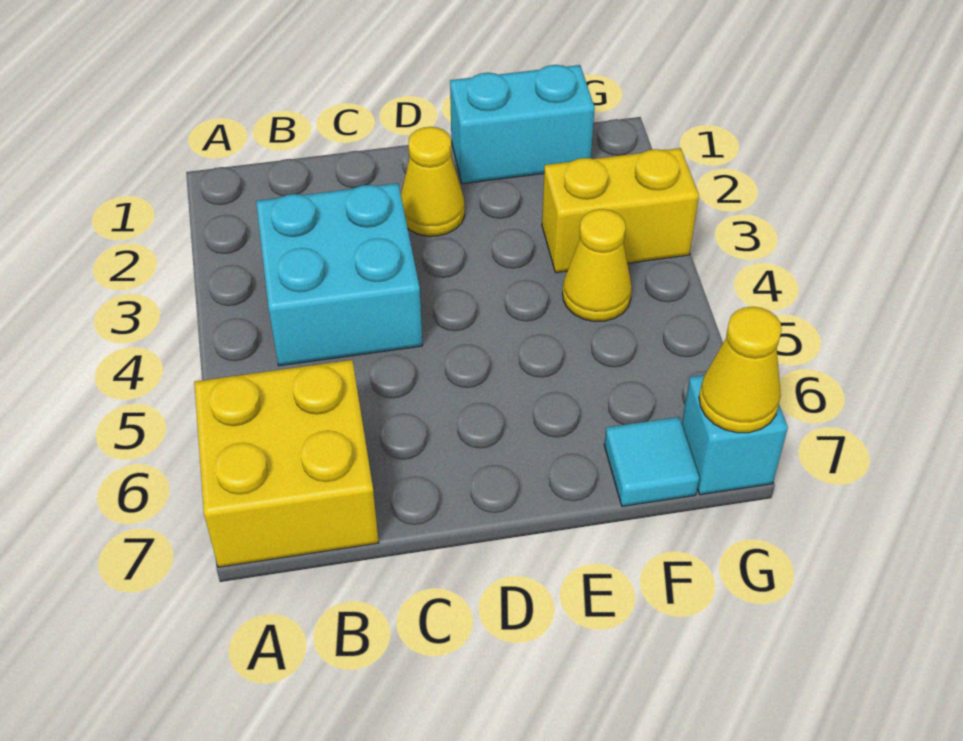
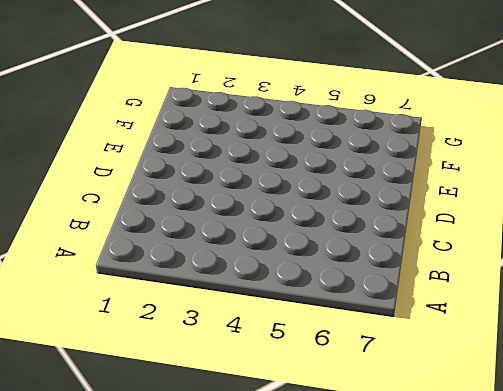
none -> yellow brick A6:B7 level 1
none -> cyan brick B3:C4 level 1

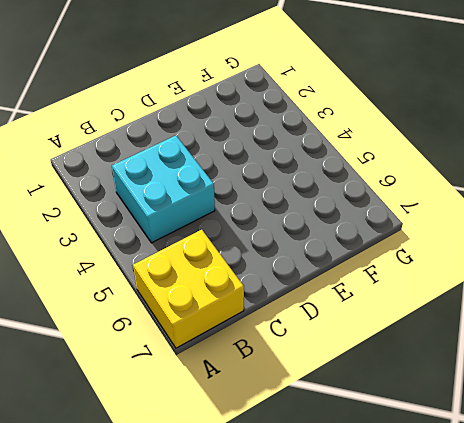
none -> yellow cone D2 level 1
none -> cyan brick E1:F1 level 1

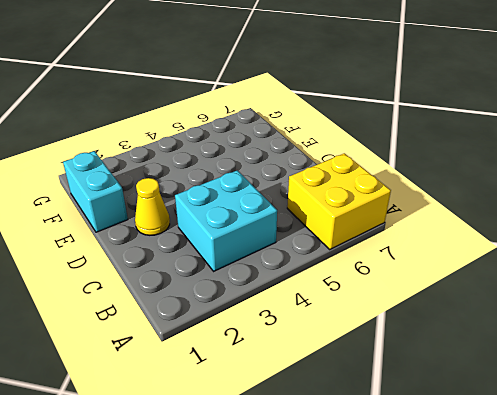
none -> yellow brick F3:G3 level 1
none -> yellow cone F4 level 1

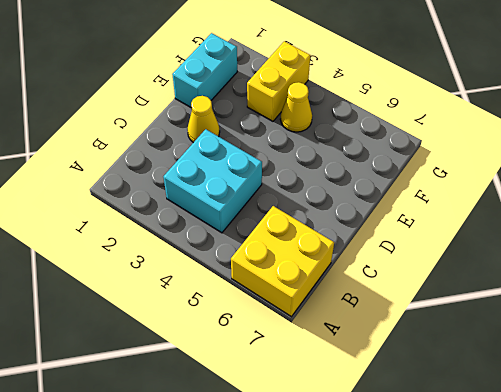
none -> cyan tile F7 level 1
none -> cyan brick G7 level 1

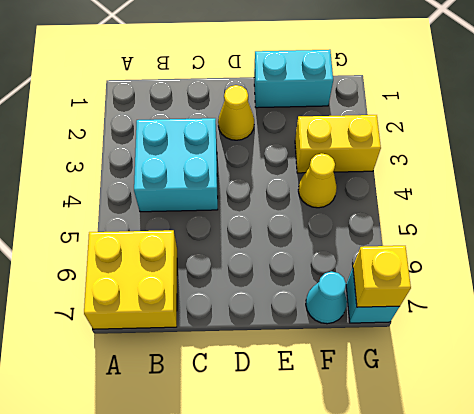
cyan cone F7 level 1 -> cyan tile F7 level 1
yellow brick G7 level 2 -> yellow cone G7 level 2

